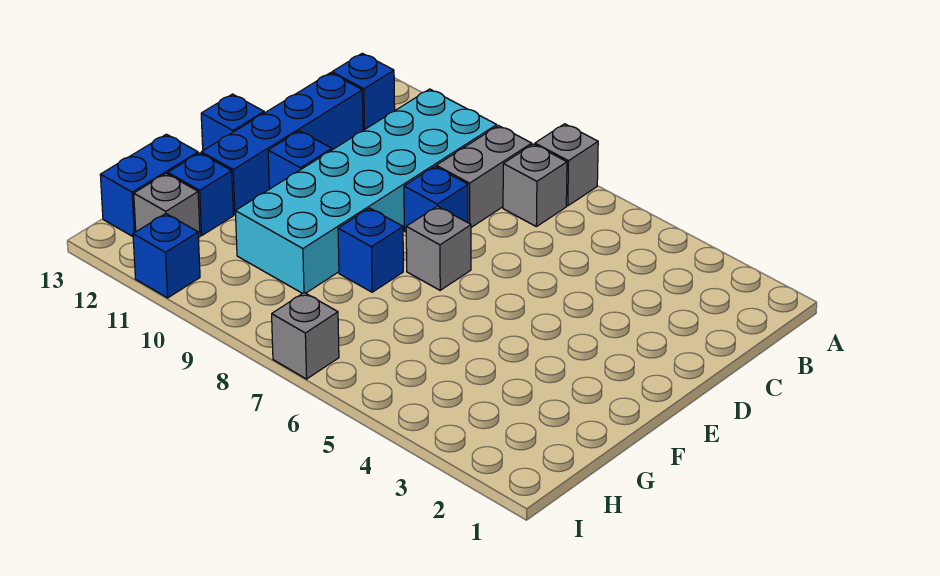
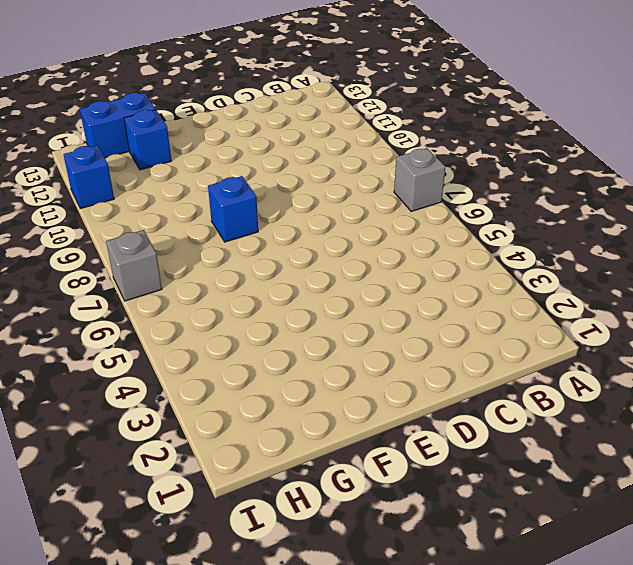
none -> grey brick B7 level 1
none -> grey brick B8:C8 level 1
none -> cyan brick B9:G10 level 1

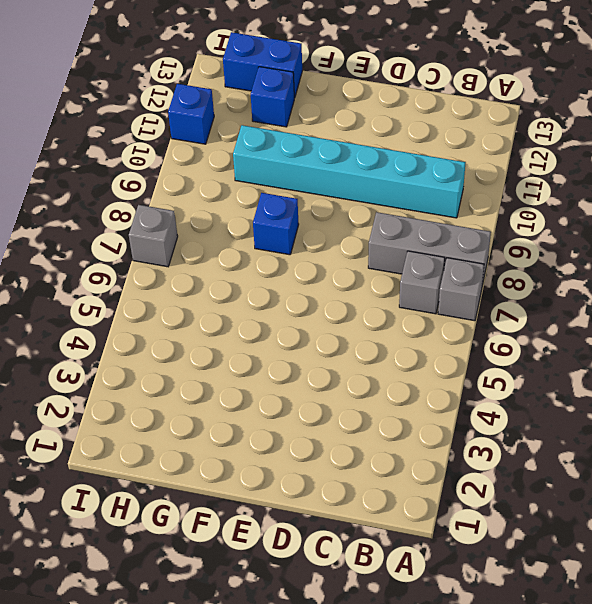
grey brick A8:C8 level 1 -> grey brick B8:C8 level 1
cyan brick B10:G10 level 1 -> cyan brick B9:G10 level 1
none -> blue brick B12 level 1
none -> blue brick C12:F12 level 1
none -> blue brick D8 level 1

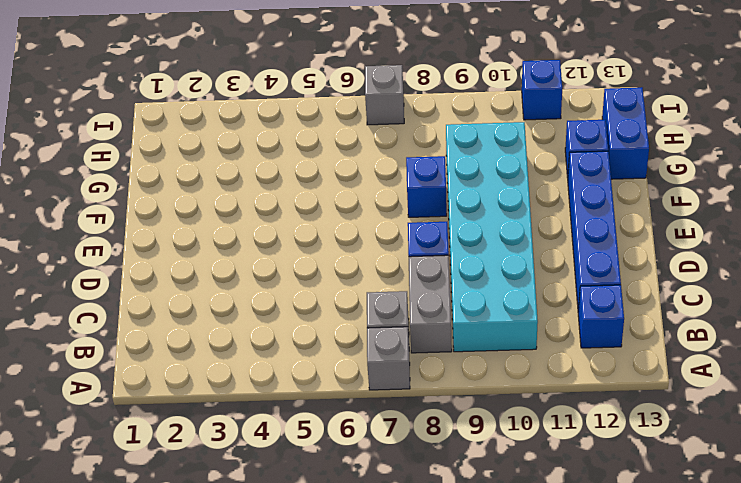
none -> grey brick E7 level 1
none -> blue brick E11 level 1
none -> blue brick E13 level 1

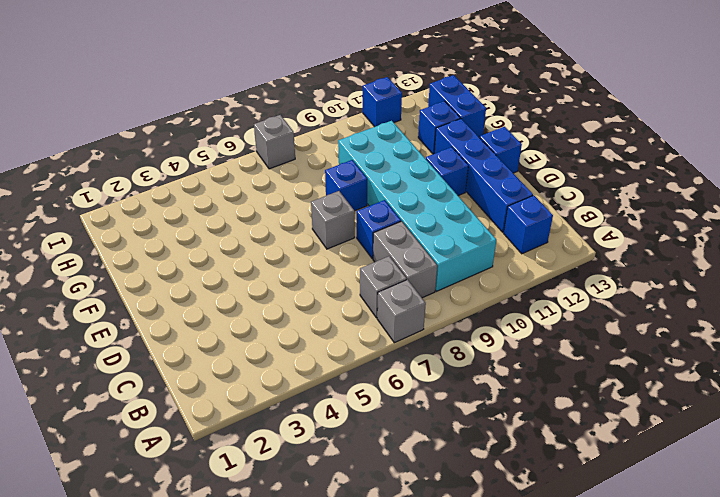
none -> grey brick H12 level 1

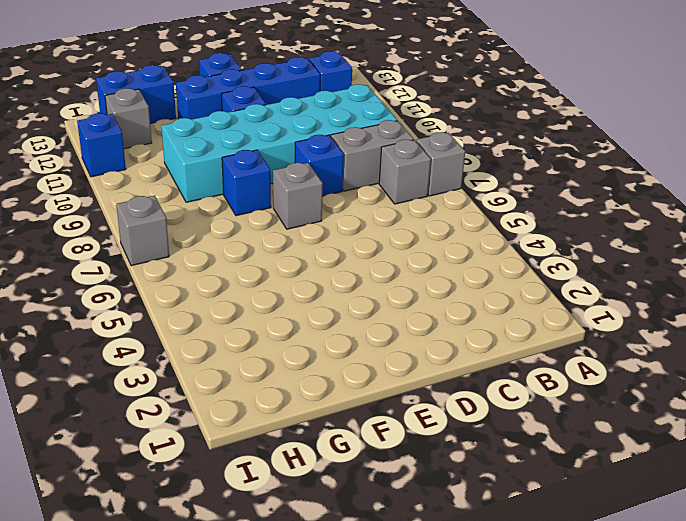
none -> blue brick G12 level 1

